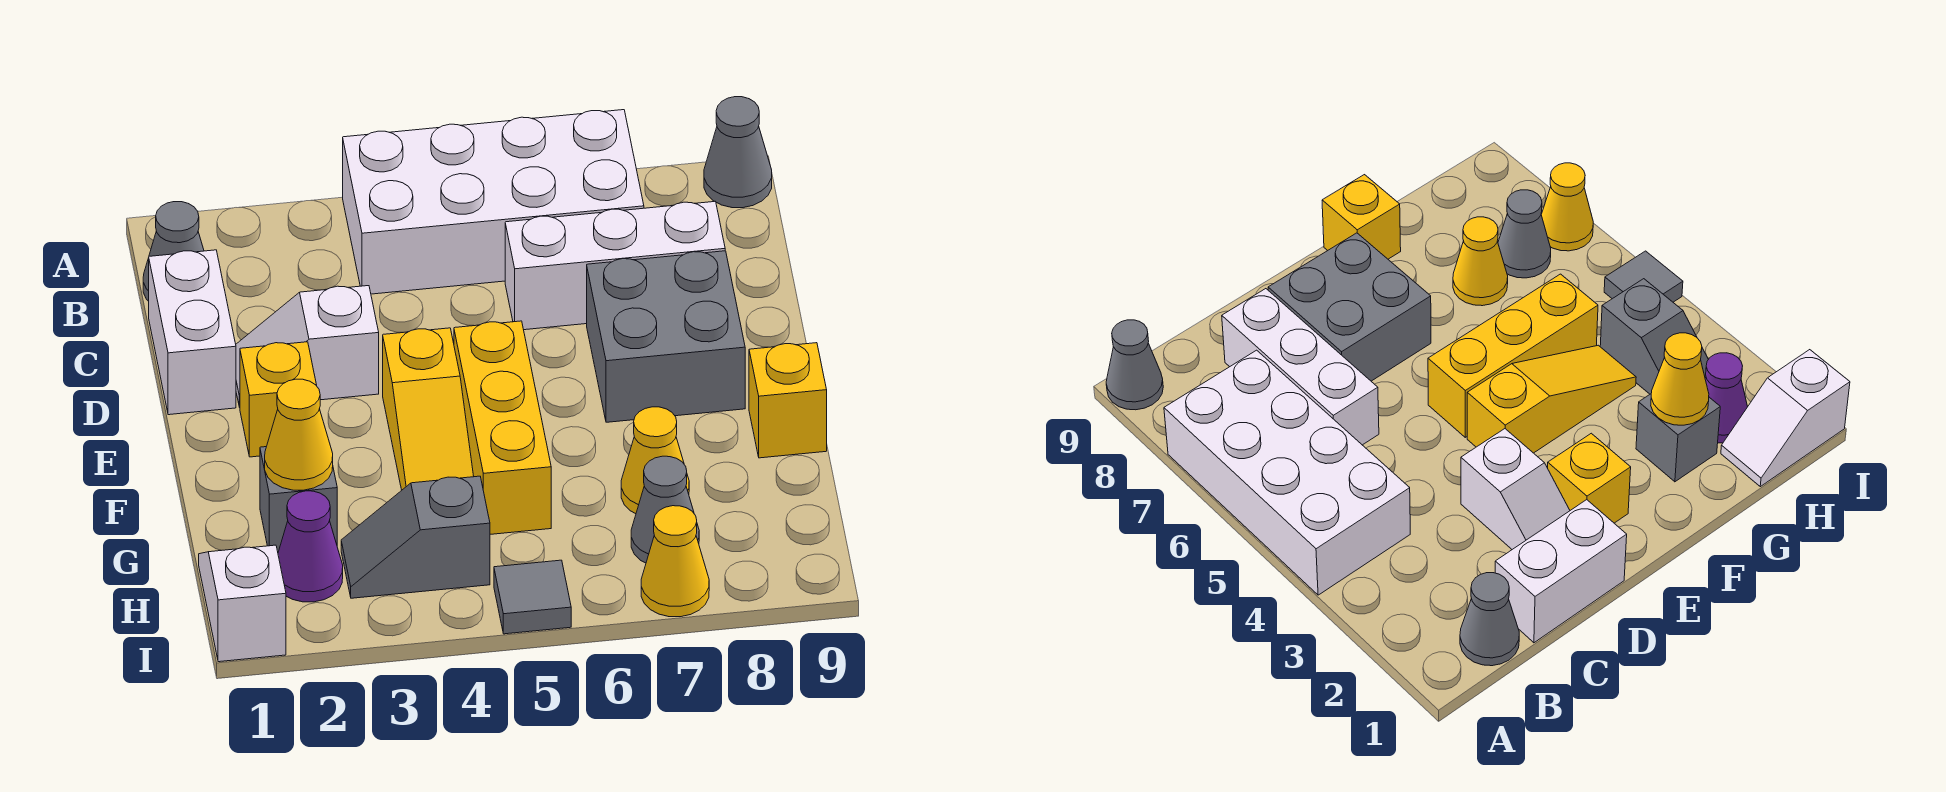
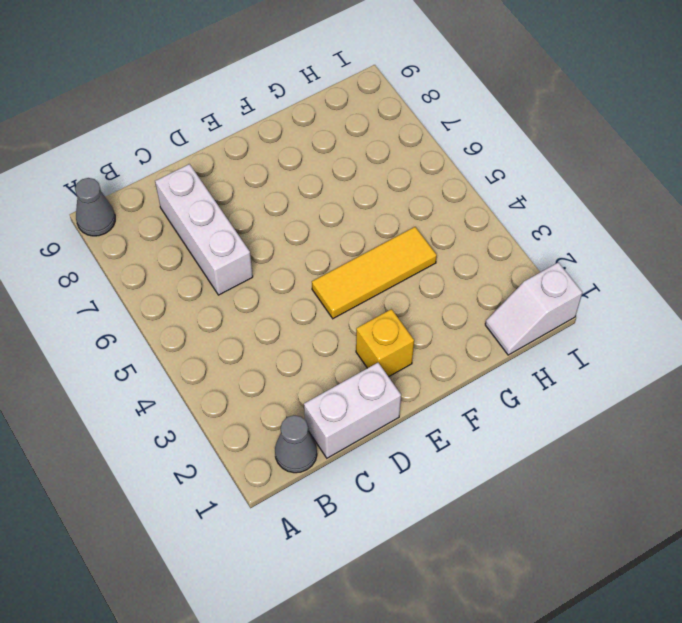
yellow tile E4:G4 level 1 -> yellow slope E4:G4 level 1 top E
none -> white brick A4:B7 level 1
none -> white slope D2:D3 level 1 top 3
none -> grey brick D7:E8 level 1

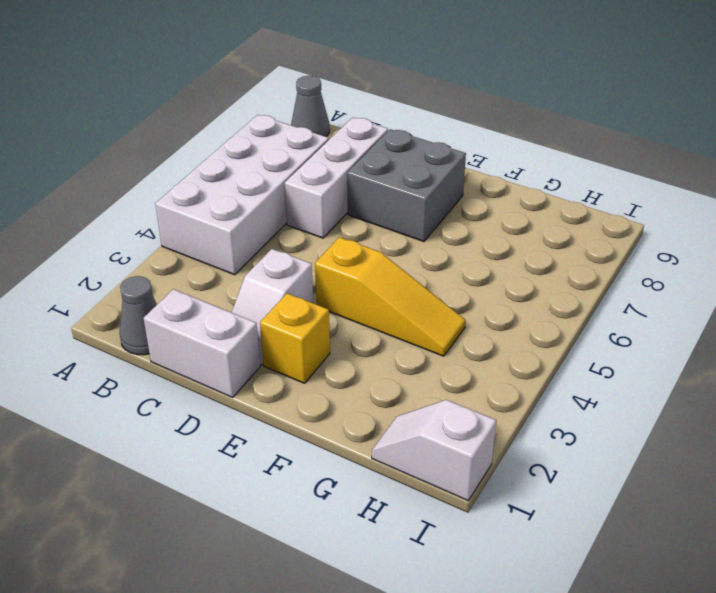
none -> yellow brick E5:G5 level 1
none -> yellow brick F9 level 1
none -> grey brick G2 level 1

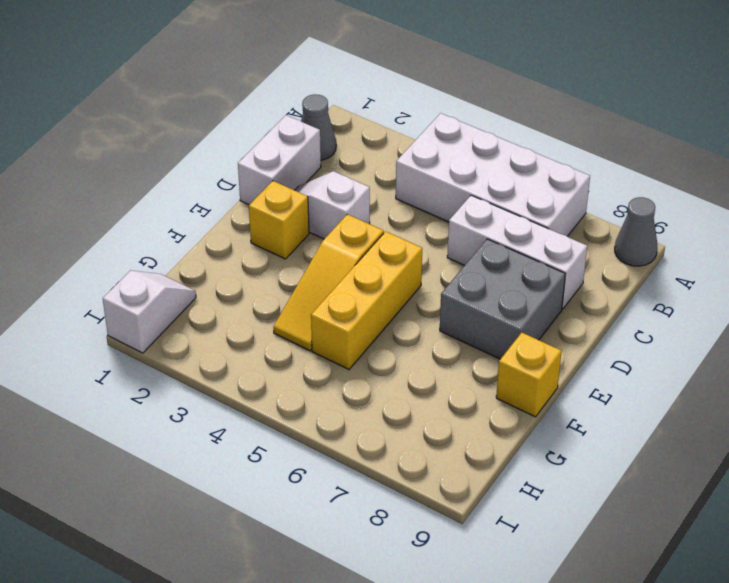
none -> grey brick G2 level 1
none -> yellow cone G7 level 1
none -> purple cone H2 level 1

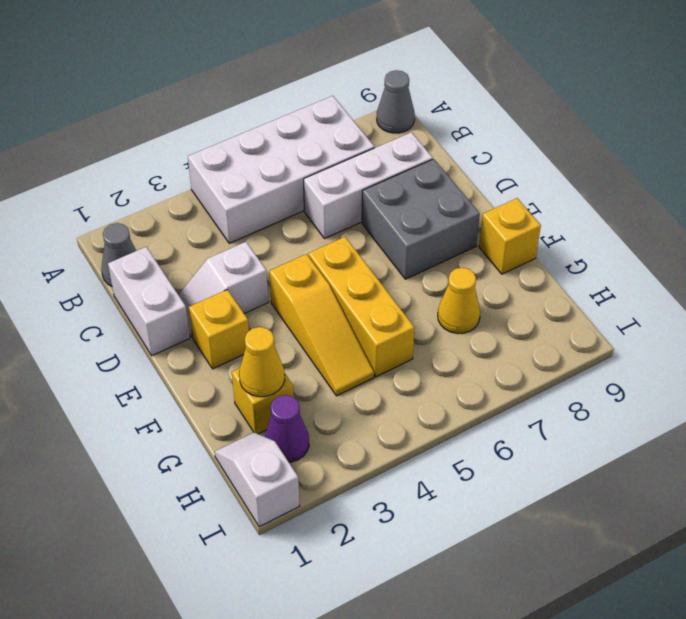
yellow brick G2 level 1 -> grey brick G2 level 1
none -> grey slope H3:H4 level 1 top 4
none -> grey cone H7 level 1
none -> grey tile I5 level 1

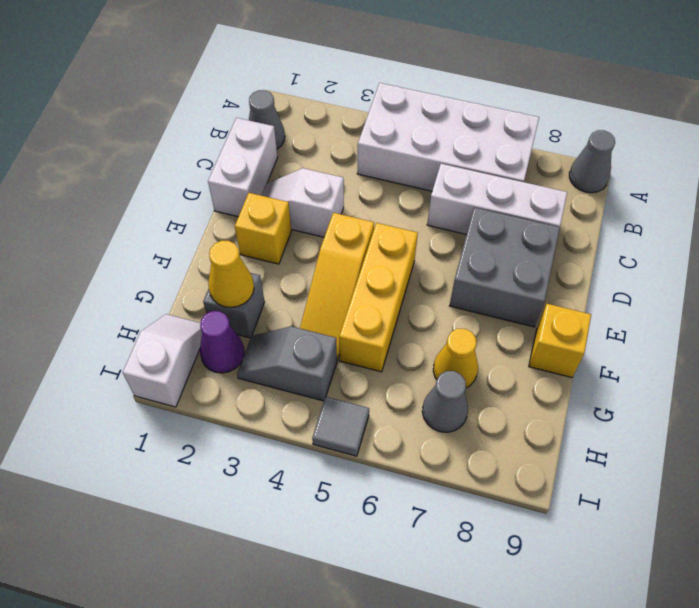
none -> yellow cone I7 level 1

